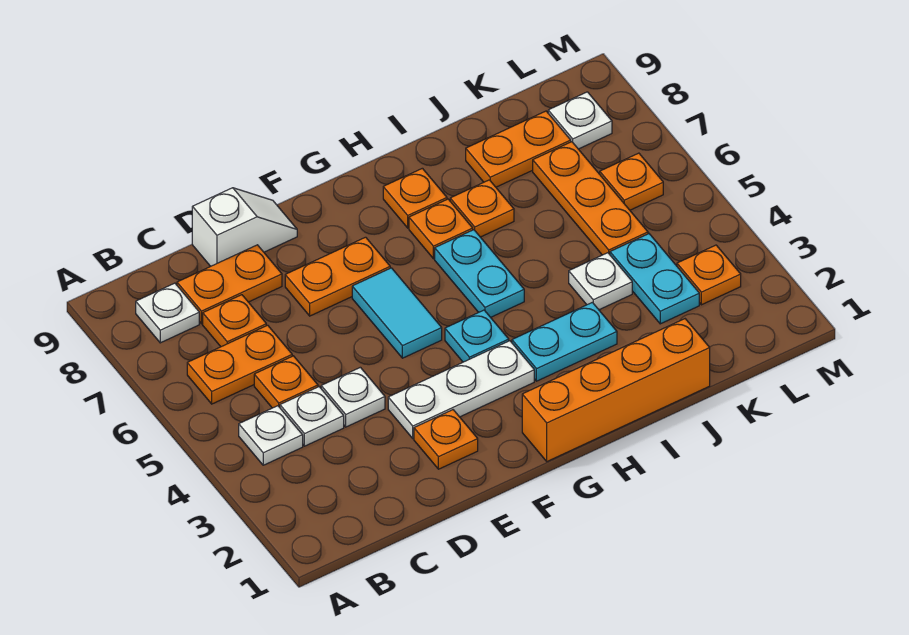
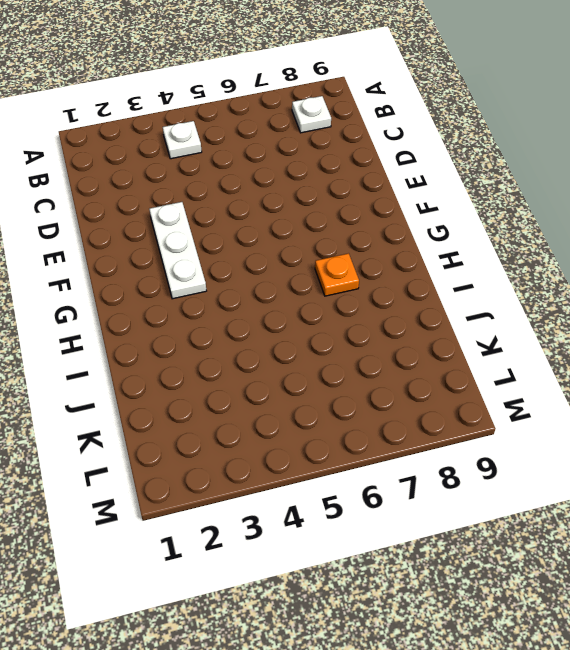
none -> orange plate B6:C6 level 1
none -> white plate C4 level 1
none -> orange plate C5 level 1

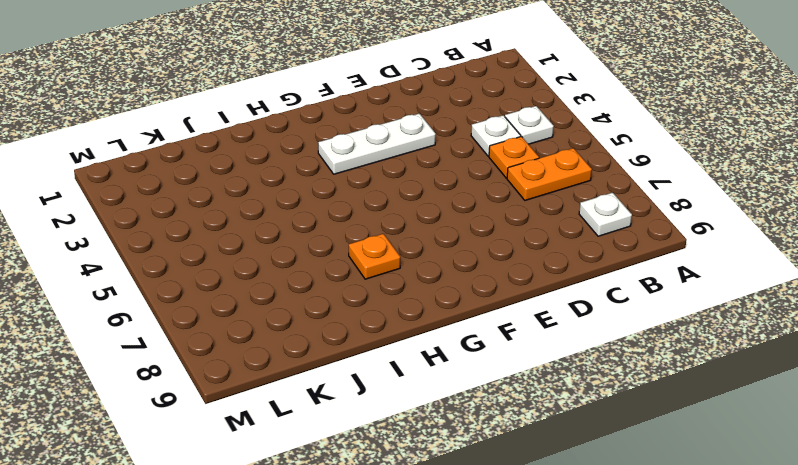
none -> orange plate C7 level 1
none -> orange plate C8:D8 level 1
none -> white plate D4 level 1

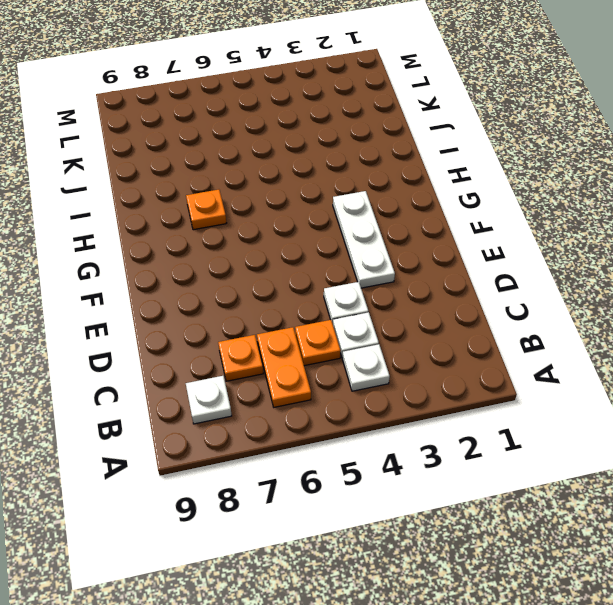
none -> orange plate C8:D8 level 1
none -> white slope D9:E9 level 1 top D
none -> orange plate E2 level 1

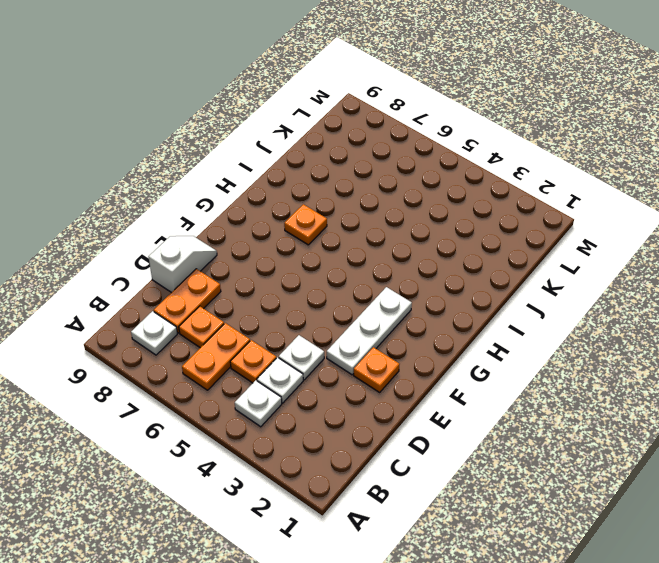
none -> orange plate E7:F7 level 1
none -> cyan tile F5:F6 level 1
none -> orange brick G1:J1 level 1

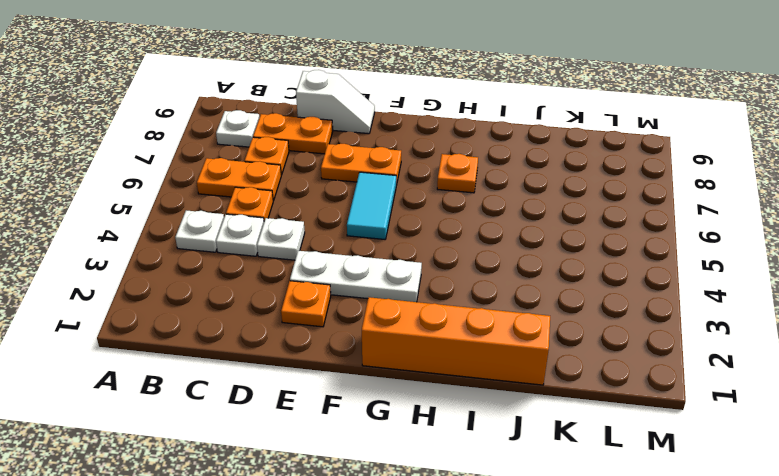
none -> cyan plate G4 level 1
none -> cyan plate H3:I3 level 1
none -> cyan plate H5:H6 level 1

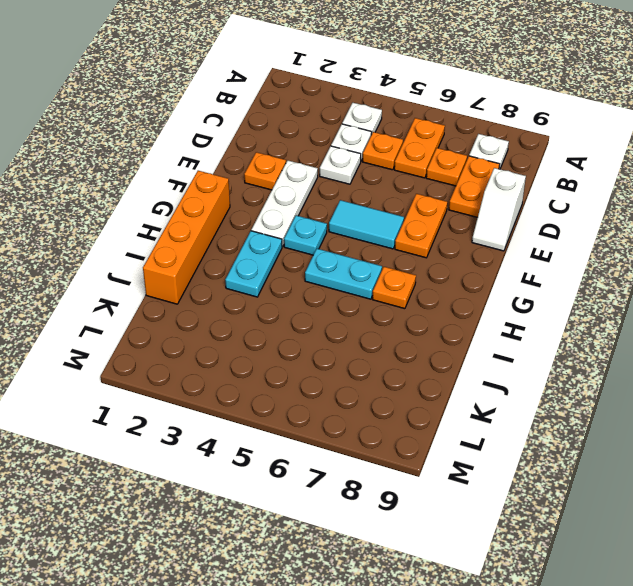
none -> orange plate H8 level 1
none -> orange plate I7 level 1
none -> white plate J4 level 1

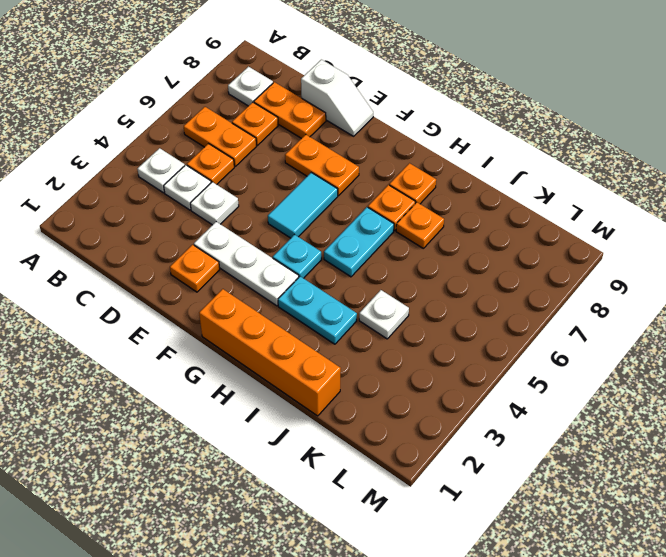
none -> orange plate J8:K8 level 1
none -> cyan plate K3:K4 level 1
none -> orange plate K5:K7 level 1

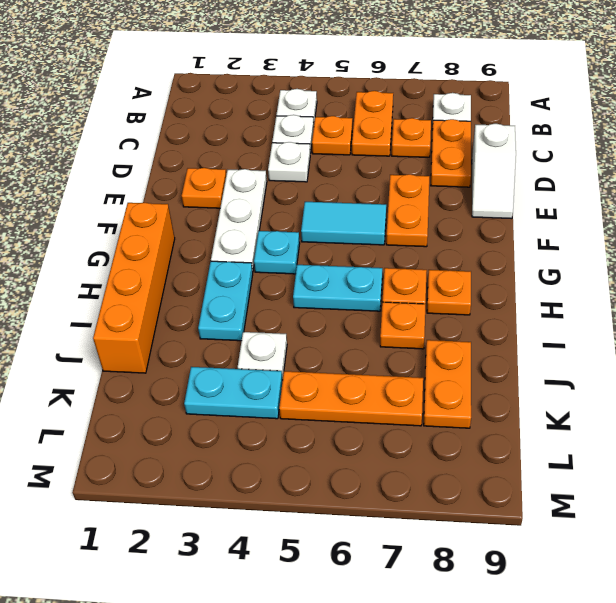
none -> orange plate L3 level 1
none -> orange plate L6 level 1
none -> white plate L8 level 1

